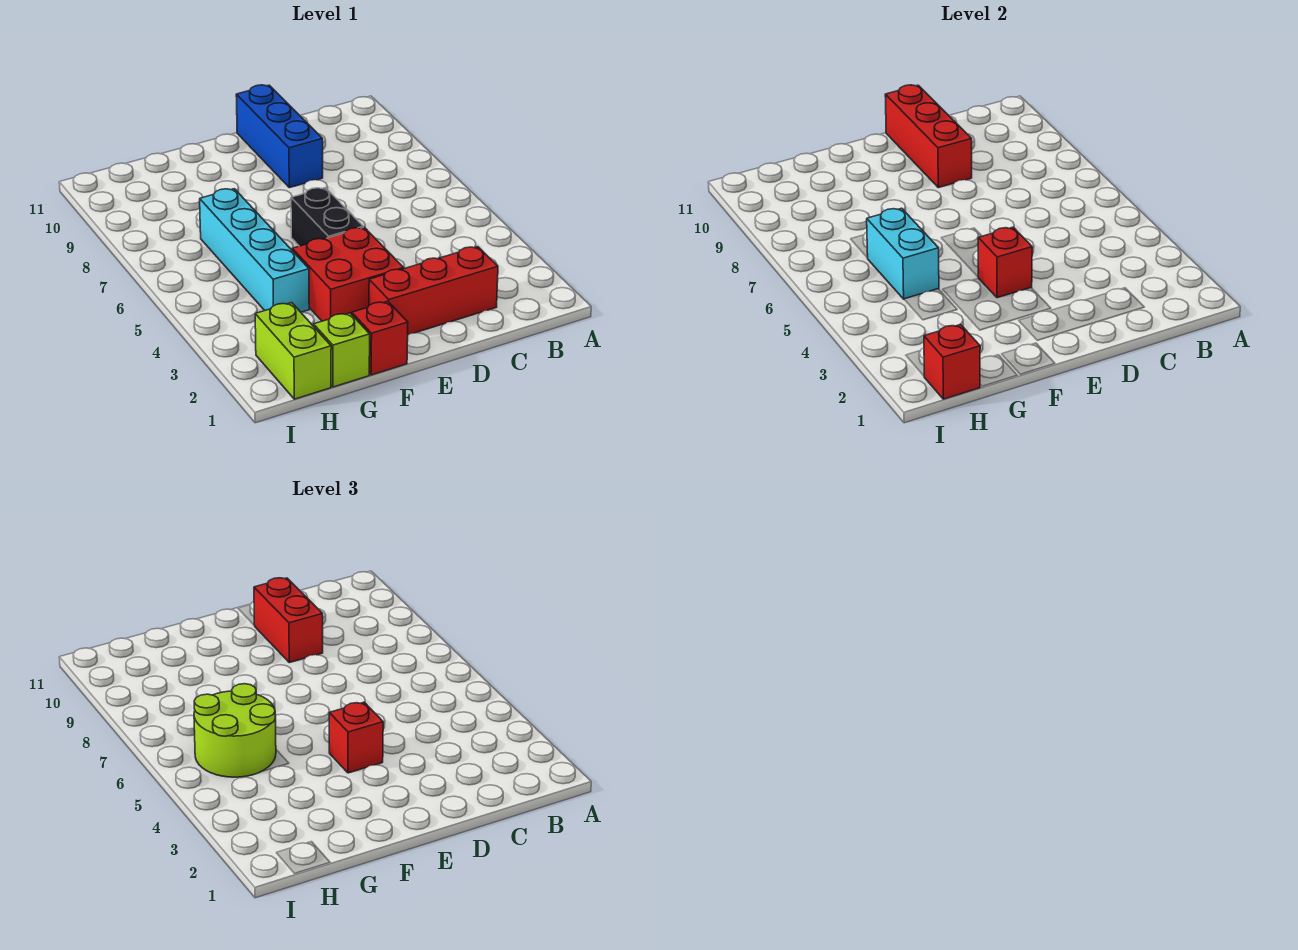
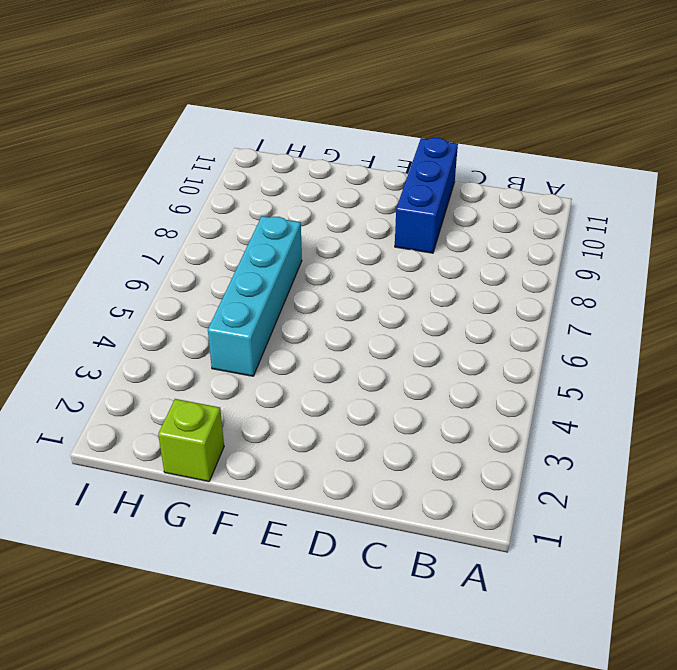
none -> red brick C2:E2 level 1
none -> red brick E3:F4 level 1
none -> black brick E5:E6 level 1

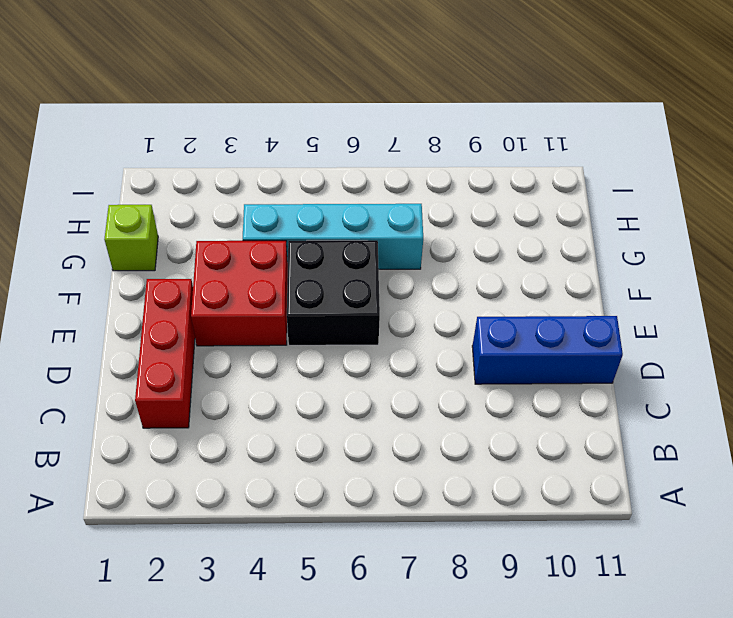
black brick E5:F6 level 1 -> black brick E5:E6 level 1
none -> red brick F1 level 1
none -> lime brick H1:H2 level 1
none -> red brick D9:D11 level 2

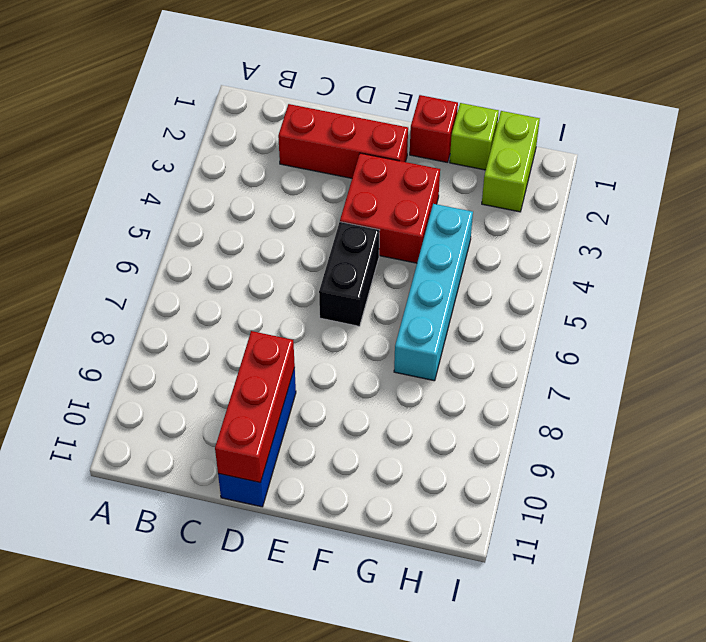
none -> red brick E4 level 2
none -> cyan brick G5:G6 level 2
none -> red brick H1 level 2

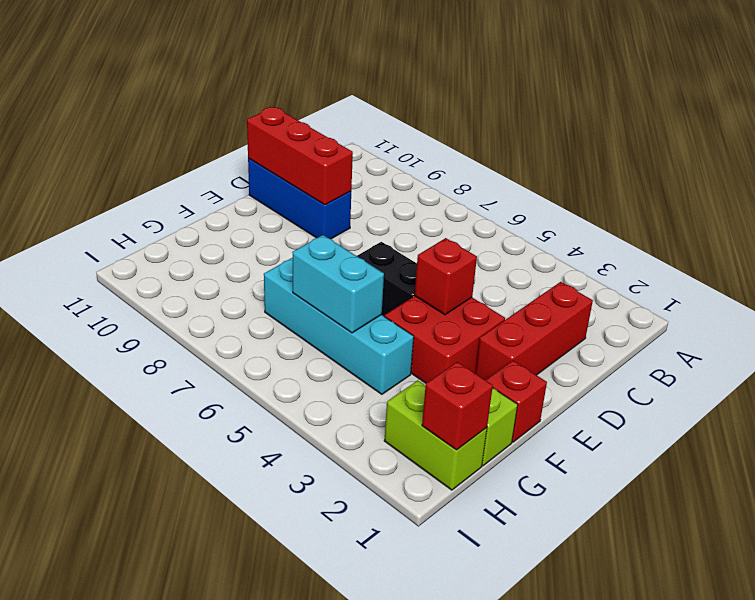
none -> red brick D9:D10 level 3
none -> red brick E4 level 3
none -> lime round brick G5:H6 level 3

